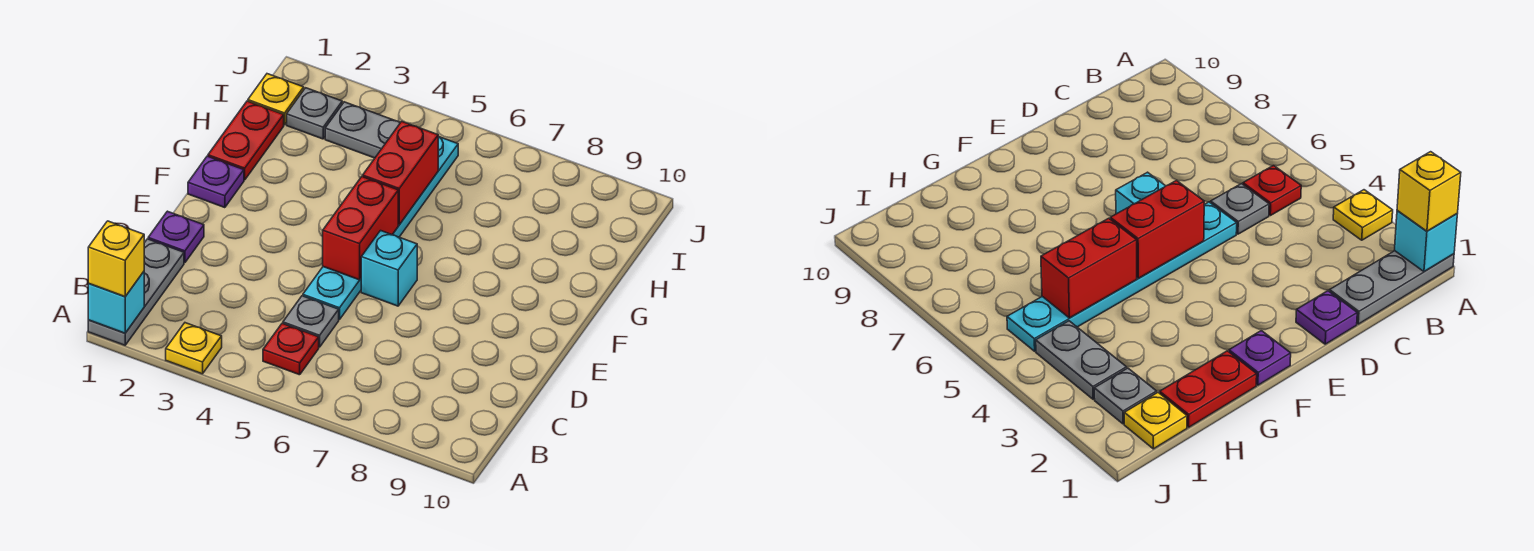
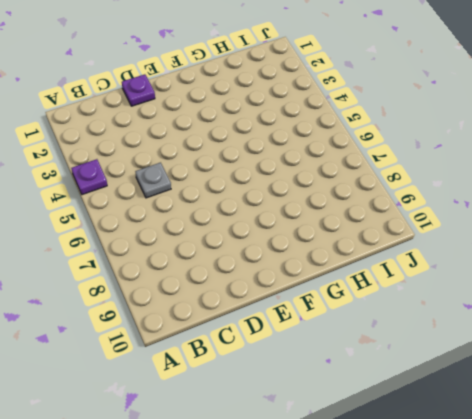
purple plate A4 level 1 -> purple plate F1 level 1
none -> grey plate A1:C1 level 1
none -> yellow plate A3 level 1
none -> red plate B5 level 1

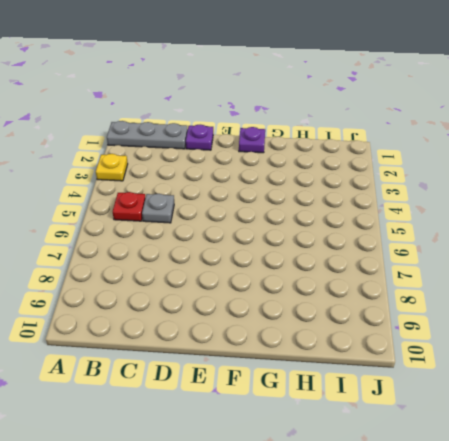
none -> cyan plate D5:I5 level 1
none -> cyan brick E6 level 1
none -> red plate G1:H1 level 1

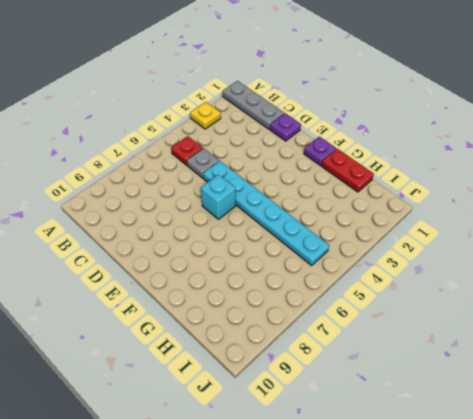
none -> yellow plate I1 level 1
none -> grey plate I2 level 1
none -> grey plate I3:I4 level 1

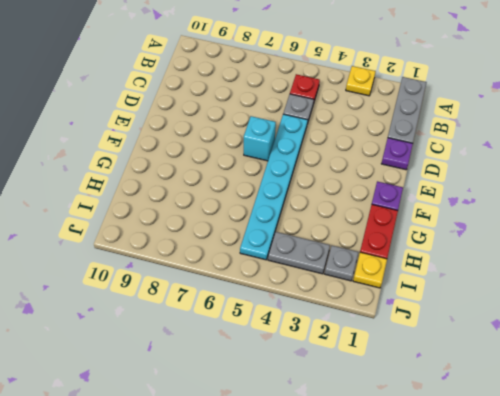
none -> cyan brick A1 level 2
none -> red brick E5:F5 level 2
none -> red brick G5:H5 level 2

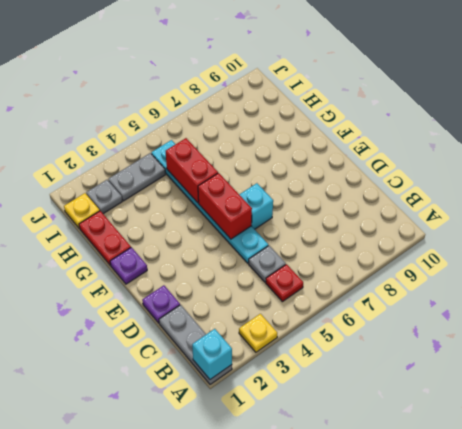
none -> yellow brick A1 level 3

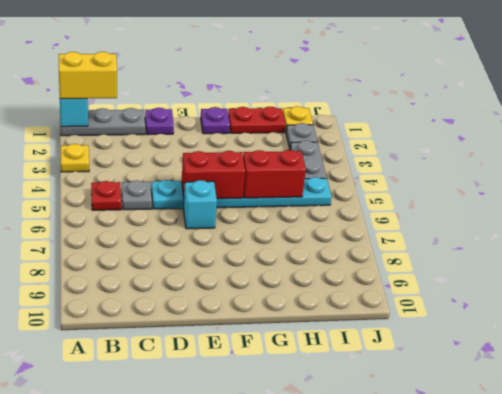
yellow brick A1:B1 level 3 -> yellow brick A1 level 3

